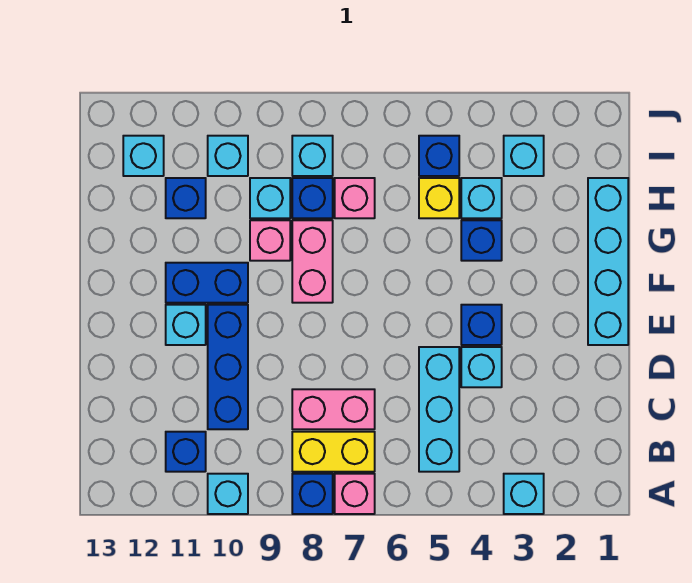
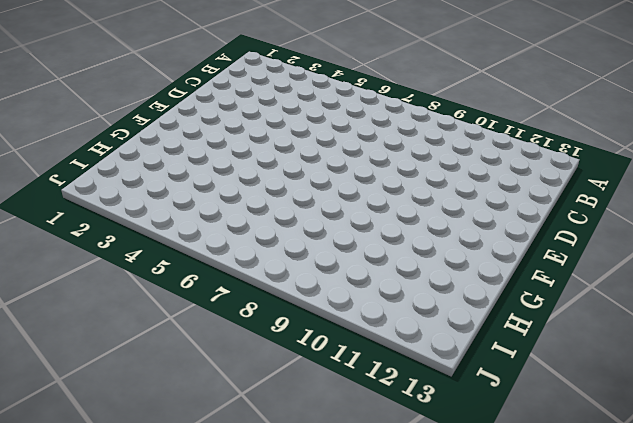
none -> cyan brick A3 level 1
none -> pink brick A7 level 1
none -> blue brick A8 level 1

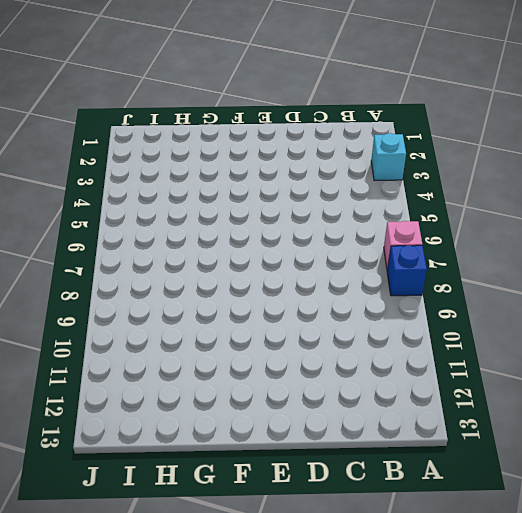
none -> cyan brick A10 level 1
none -> cyan brick B5:D5 level 1
none -> yellow brick B7:B8 level 1

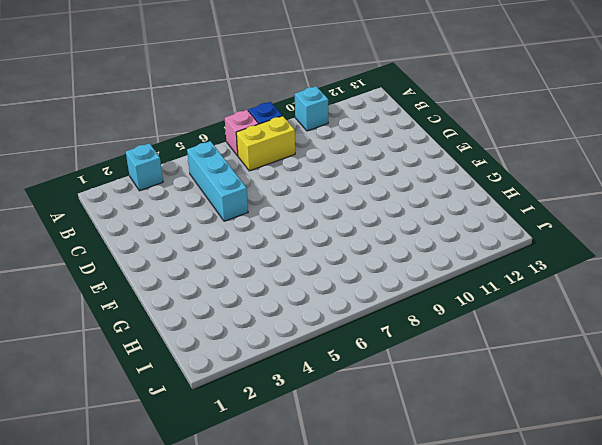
none -> blue brick B11 level 1
none -> pink brick C7:C8 level 1
none -> blue brick C10:E10 level 1

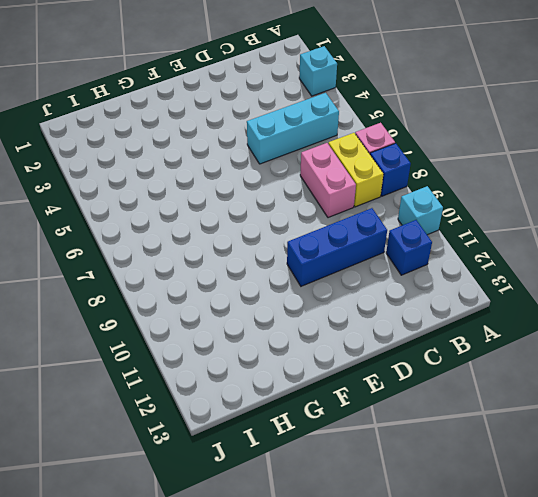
none -> cyan brick D4 level 1
none -> cyan brick E1:H1 level 1
none -> blue brick E4 level 1

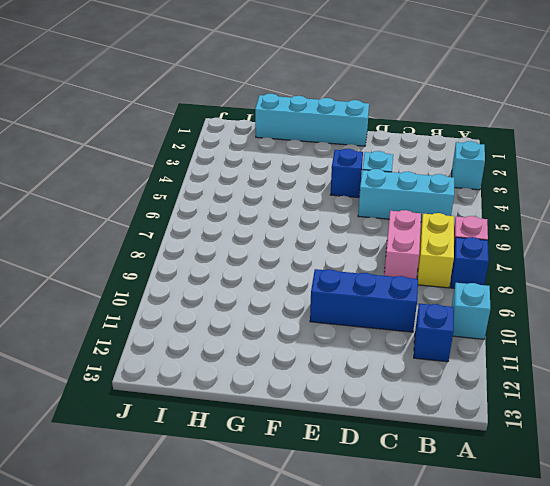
none -> cyan brick E11 level 1
none -> pink brick F8:G8 level 1
none -> blue brick F10:F11 level 1

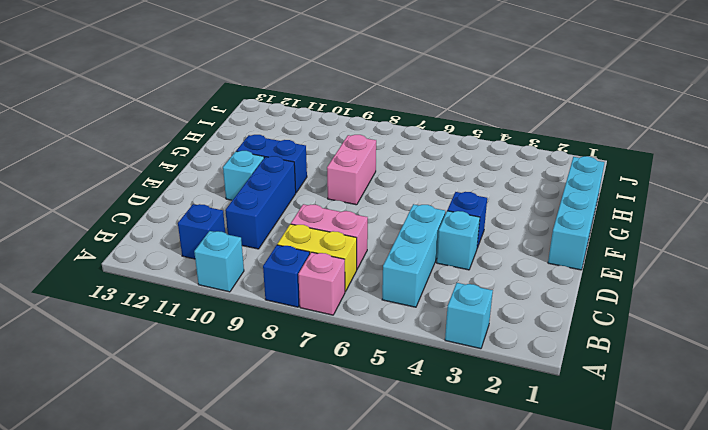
none -> blue brick G4 level 1
none -> pink brick G9 level 1
none -> cyan brick H4 level 1

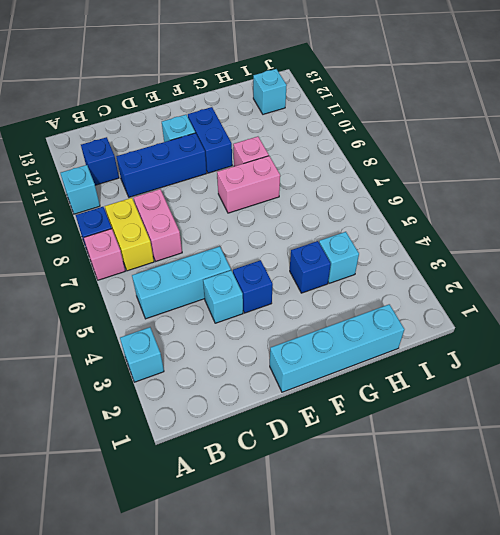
none -> yellow brick H5 level 1
none -> pink brick H7 level 1
none -> blue brick H8 level 1

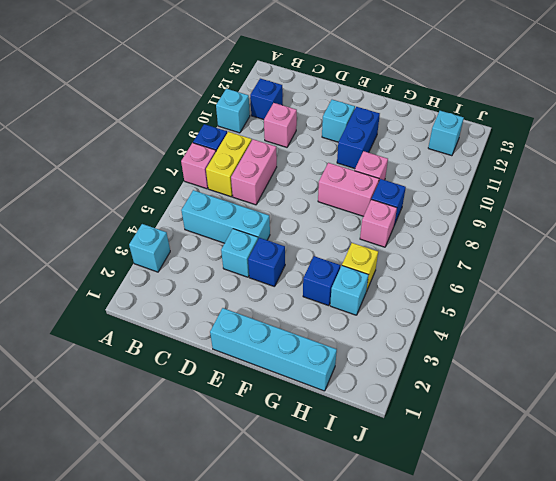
pink brick C10 level 1 -> blue brick C10:E10 level 1
none -> cyan brick H9 level 1
none -> blue brick H11 level 1
none -> cyan brick I3 level 1

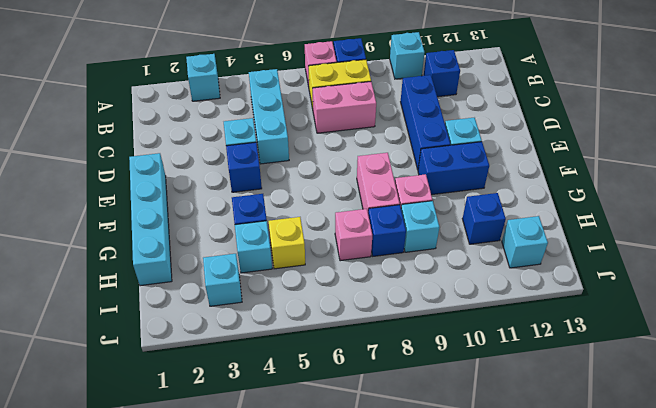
none -> blue brick I5 level 1
none -> cyan brick I8 level 1
none -> cyan brick I10 level 1

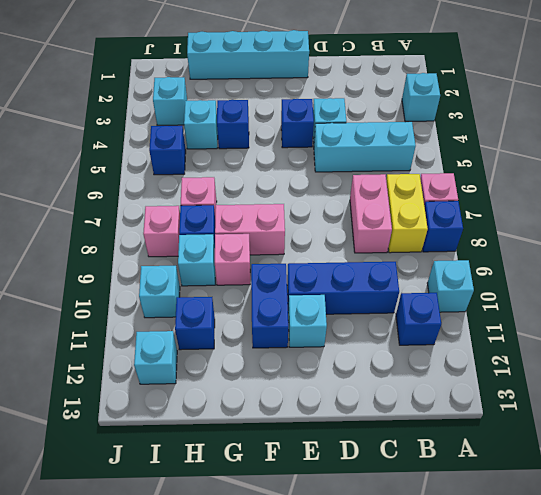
pink brick I8 level 1 -> cyan brick I8 level 1
none -> yellow brick H5 level 1

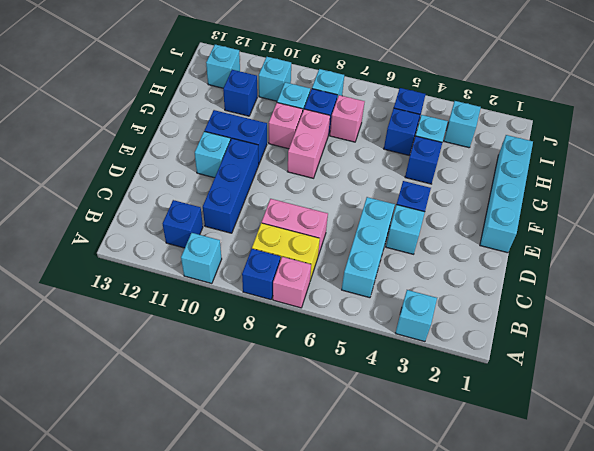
blue brick H5 level 1 -> yellow brick H5 level 1

